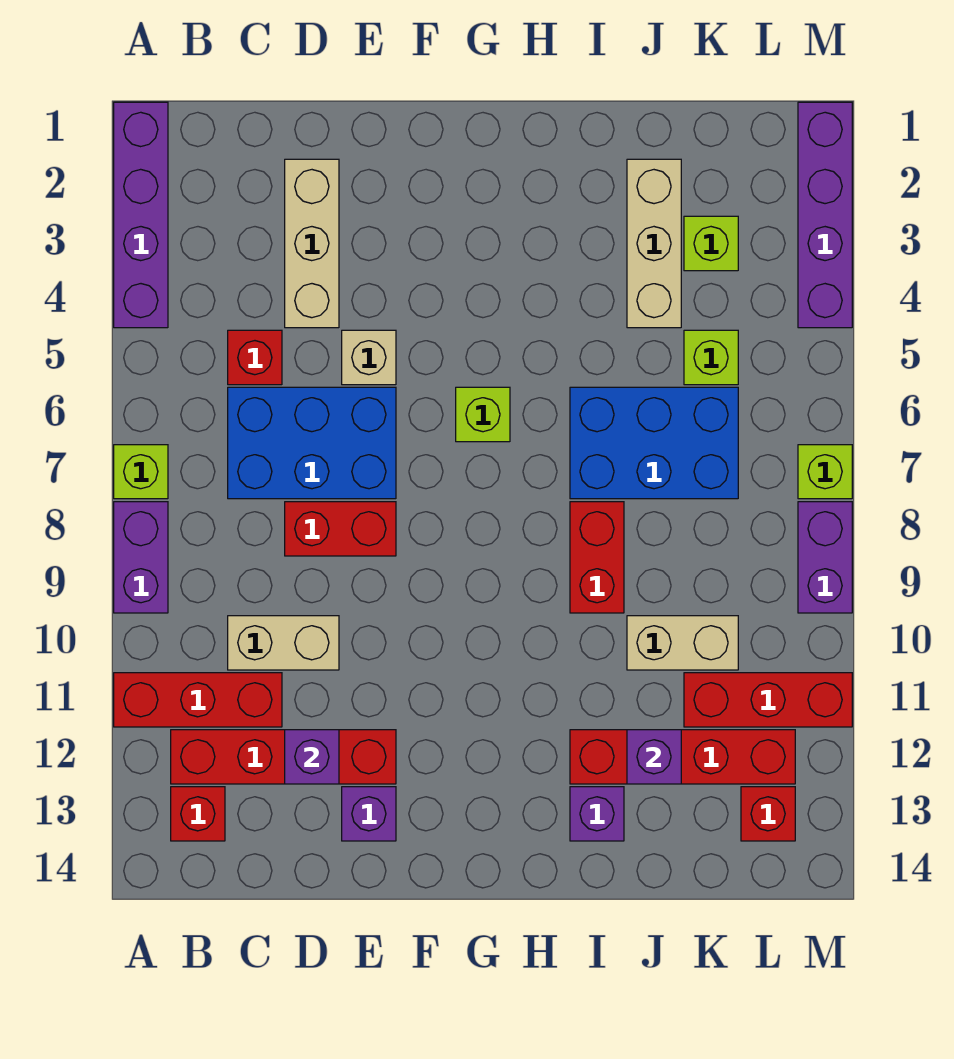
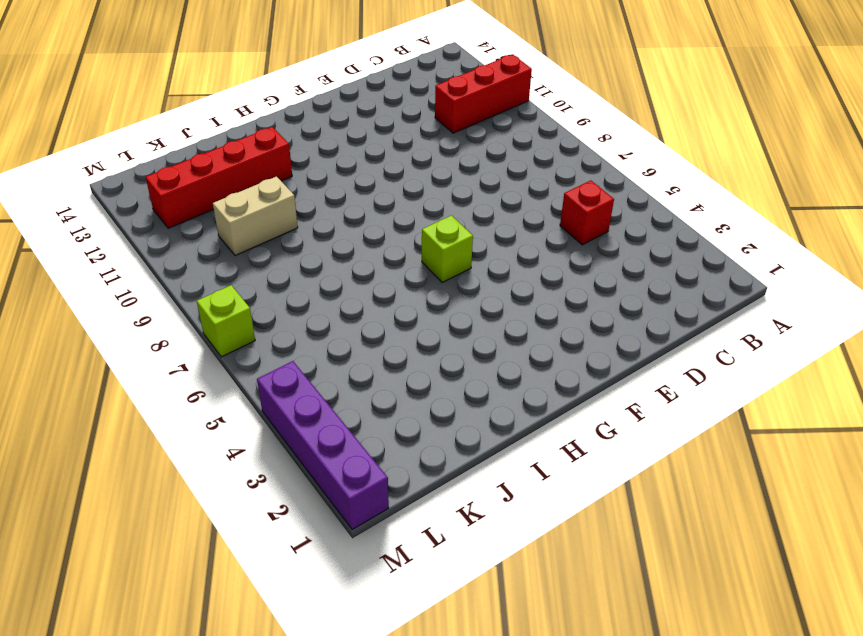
none -> purple brick A1:A4 level 1
none -> lime brick A7 level 1
none -> purple brick A8:A9 level 1

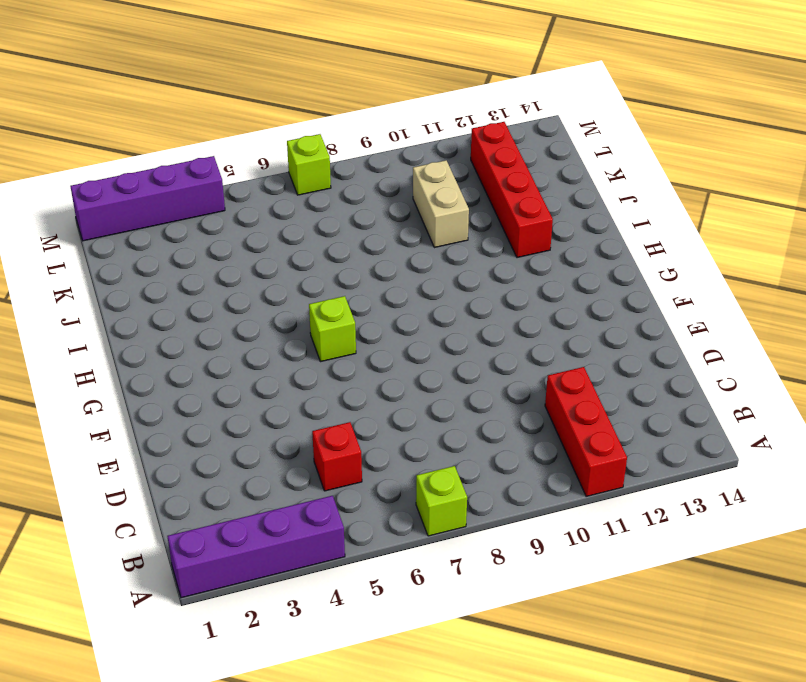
none -> purple brick A8:A9 level 1
none -> red brick B12:E12 level 1
none -> red brick B13 level 1

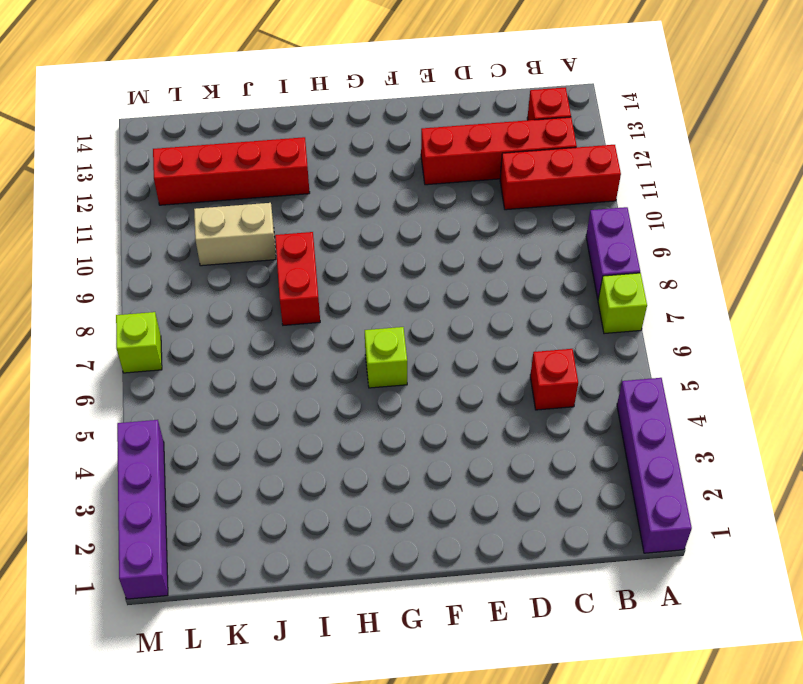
none -> blue brick C6:E7 level 1
none -> tan brick C10:D10 level 1
none -> tan brick D2:D4 level 1

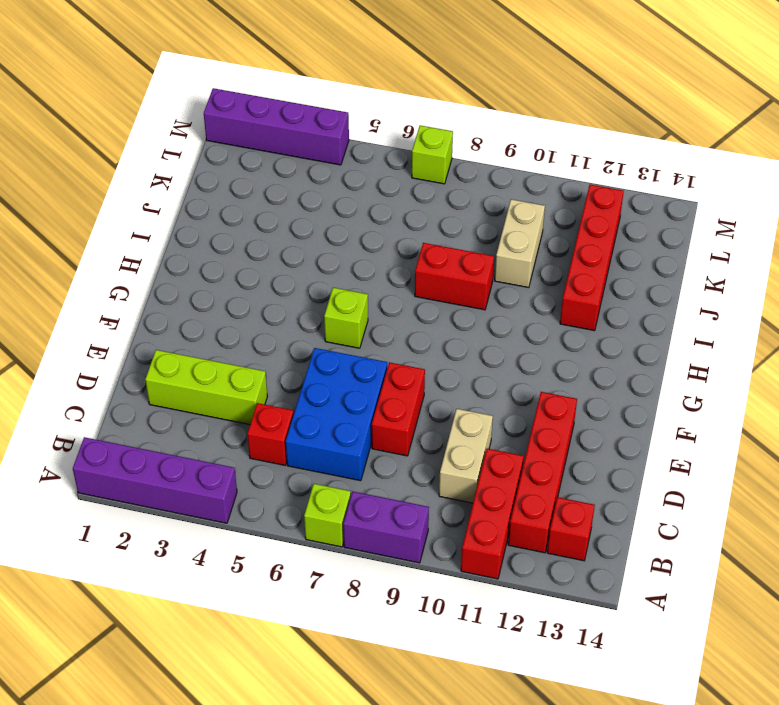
lime brick D2:D4 level 1 -> tan brick D2:D4 level 1
none -> tan brick E5 level 1
none -> purple brick E13 level 1
none -> blue brick I6:K7 level 1

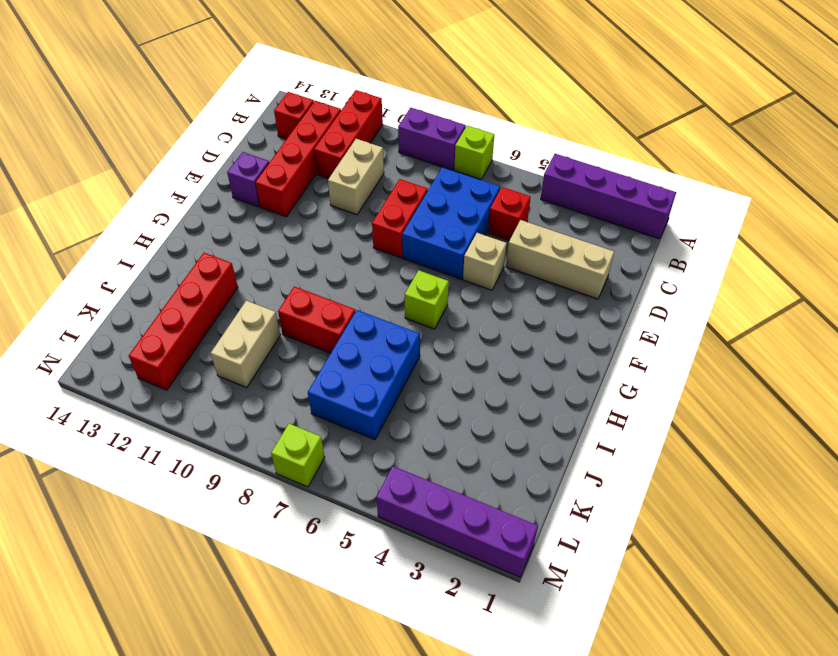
none -> purple brick I13 level 1
none -> tan brick J2:J4 level 1
none -> lime brick K3 level 1

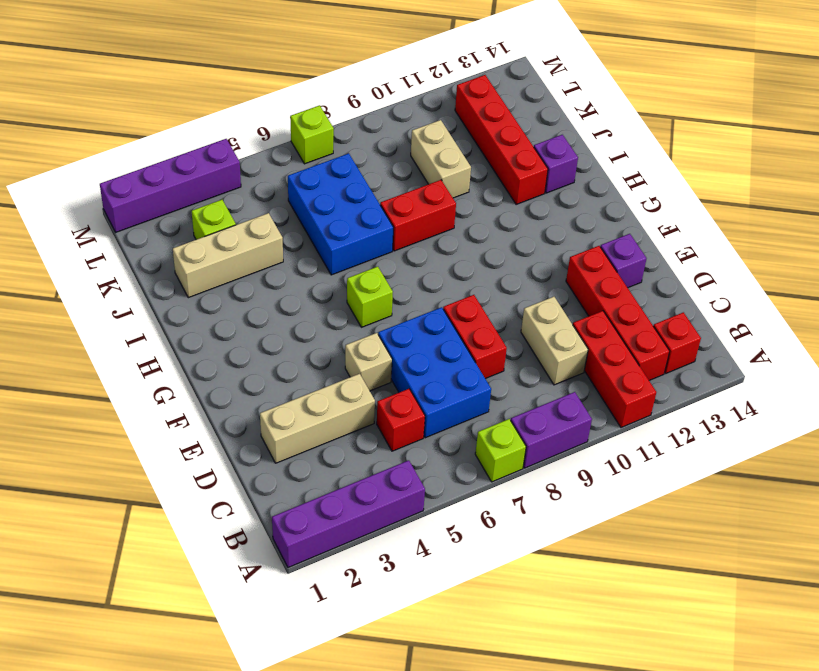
none -> lime brick K5 level 1
none -> red brick K11:M11 level 1
none -> red brick L13 level 1

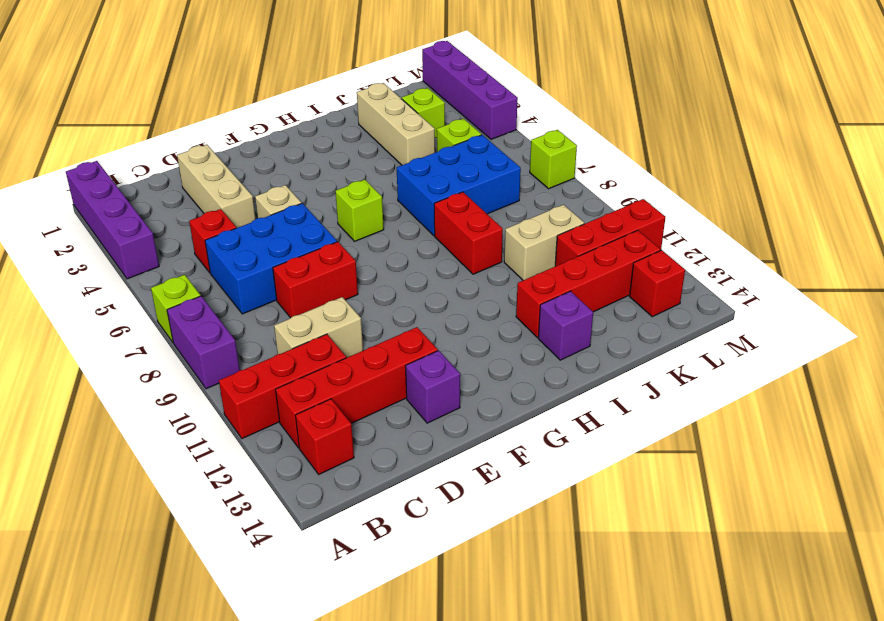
none -> purple brick M8:M9 level 1
none -> purple brick D12 level 2
none -> purple brick J12 level 2

